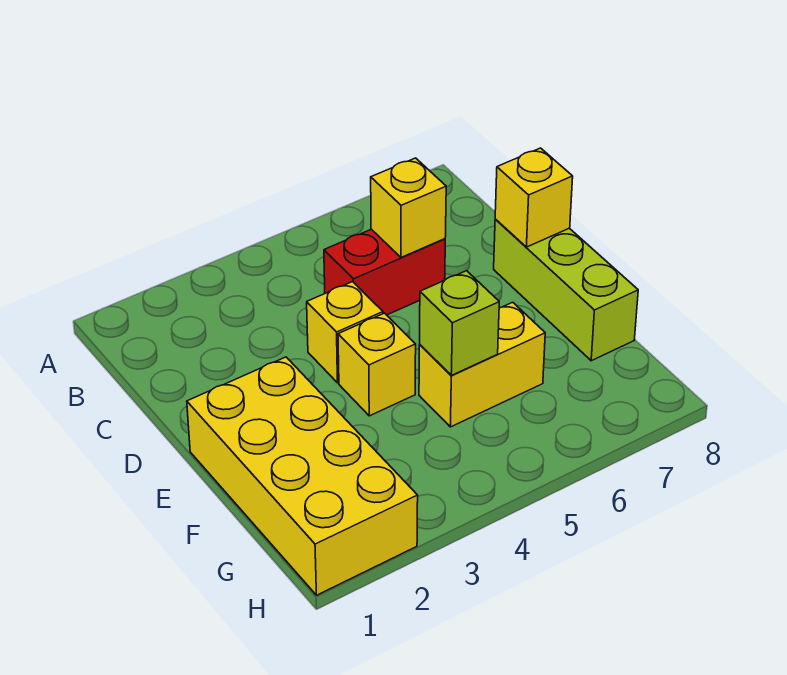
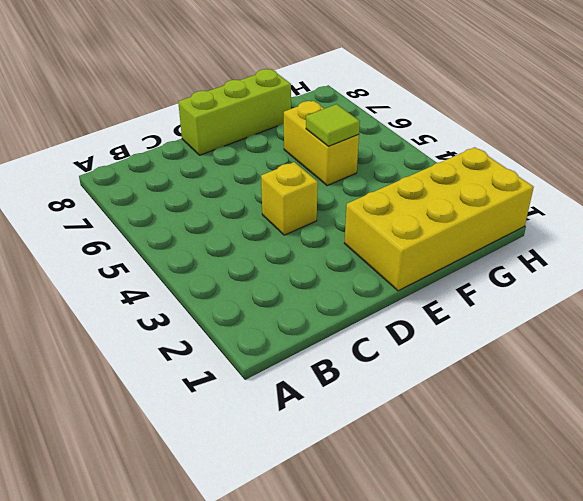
lime tile F5 level 2 -> lime brick F5 level 2
none -> red brick C5:C6 level 1
none -> yellow brick E4 level 1

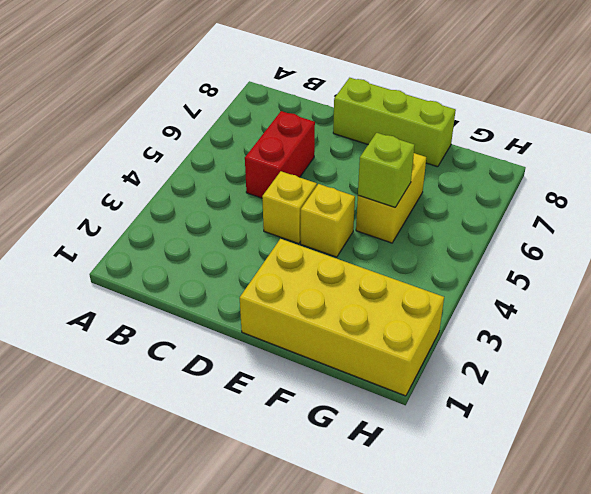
none -> yellow brick C6 level 2
none -> yellow brick D8 level 2

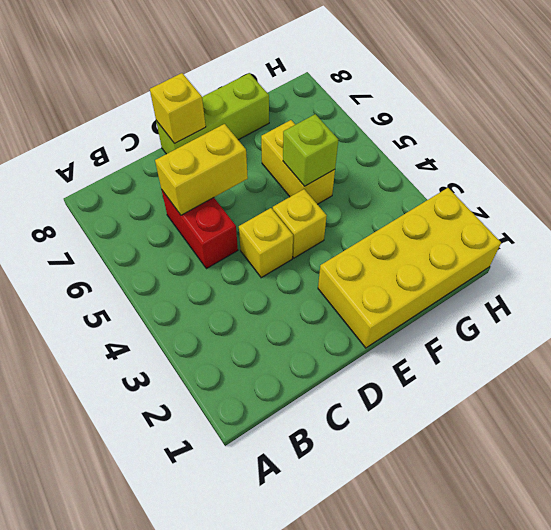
yellow brick C6:D6 level 2 -> yellow brick C6 level 2

